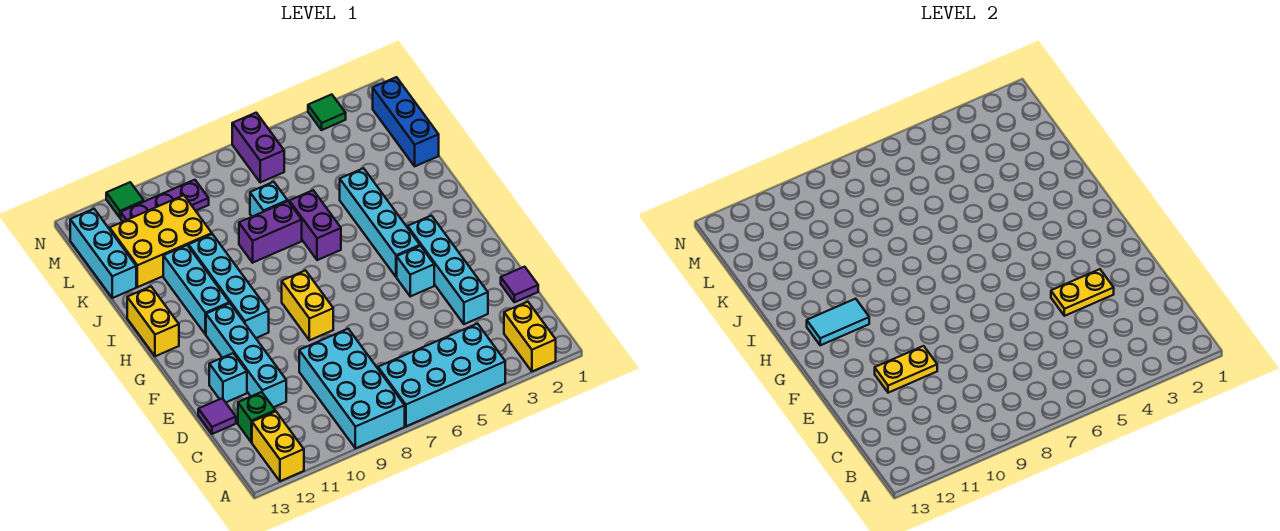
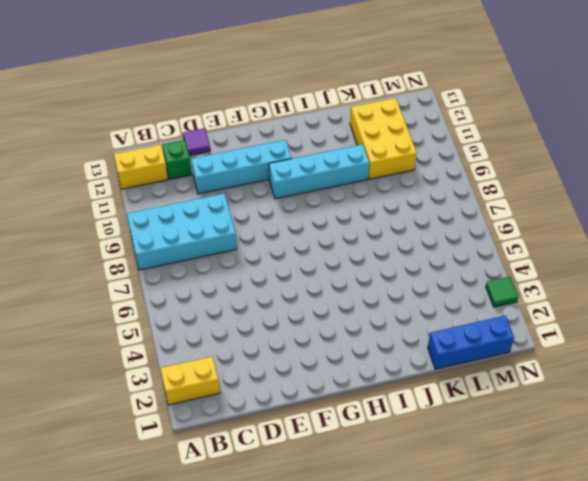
none -> cyan brick A4:B7 level 1
none -> purple tile D1 level 1
none -> cyan brick D3:G3 level 1

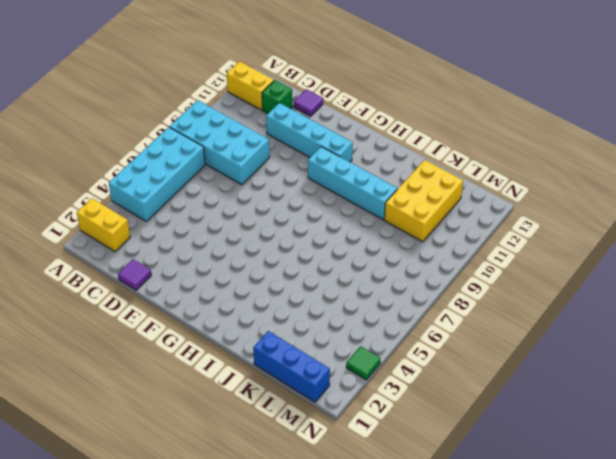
none -> cyan brick D3:G3 level 1
none -> cyan brick E12 level 1
none -> cyan brick F4 level 1

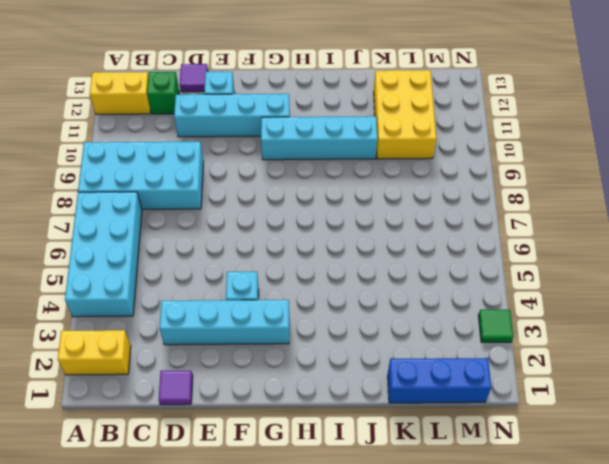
none -> yellow brick F8:G8 level 1
none -> cyan brick G4:J4 level 1
none -> cyan brick H11:J11 level 1

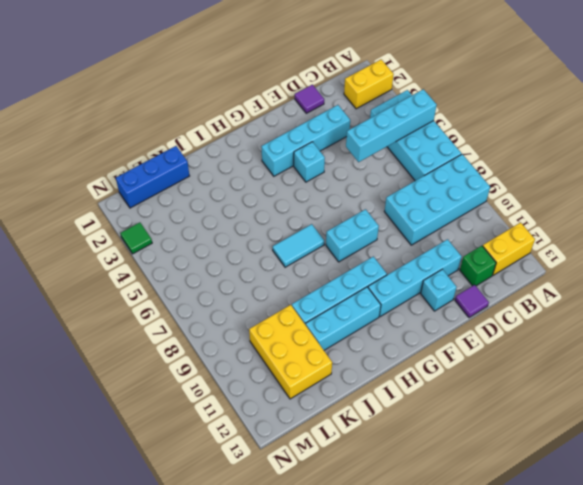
cyan brick A5:D5 level 2 -> cyan brick G4:J4 level 1
cyan brick F8:G8 level 1 -> yellow brick F8:G8 level 1
cyan tile H7:I7 level 1 -> cyan tile H11:H12 level 2
none -> yellow brick H13:I13 level 1
none -> purple brick I6:J6 level 1
none -> purple brick J7:J8 level 1

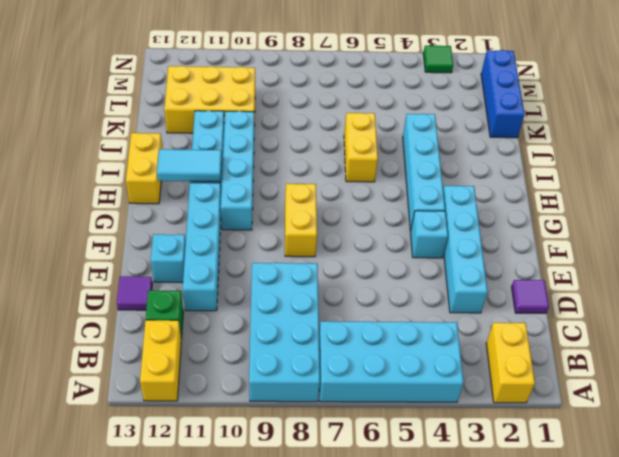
yellow brick I6:J6 level 1 -> purple brick I6:J6 level 1
none -> purple brick J7:J8 level 1
none -> cyan brick K7 level 1
none -> cyan brick K13:M13 level 1

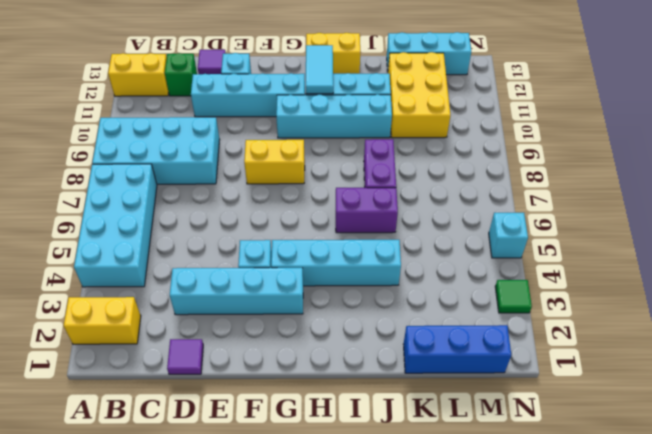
cyan brick N5 level 1 -> cyan brick K7 level 1
none -> purple brick M6:N6 level 1
none -> purple plate M9:M11 level 1
none -> green tile N11 level 1

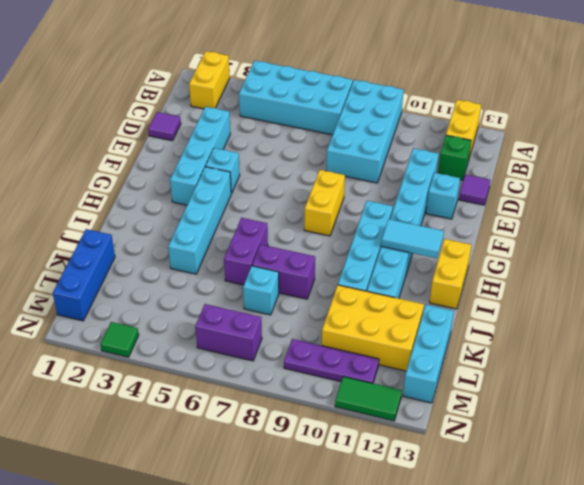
purple brick M6:M7 level 1 -> purple brick M6:N6 level 1
green tile N11:N12 level 1 -> green tile N11 level 1
none -> yellow plate E3:E4 level 2
none -> yellow plate E10:E11 level 2

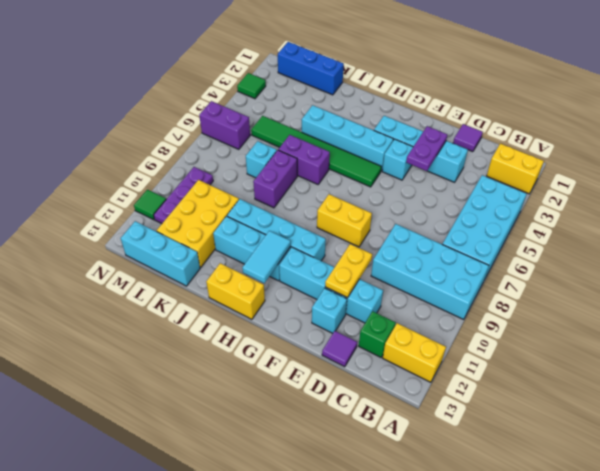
purple plate E3:E4 level 2 -> yellow plate E3:E4 level 2
green tile G5:L5 level 1 -> none

